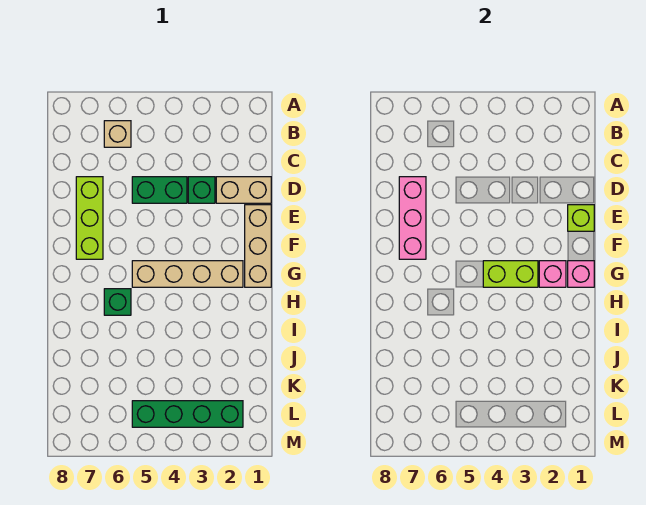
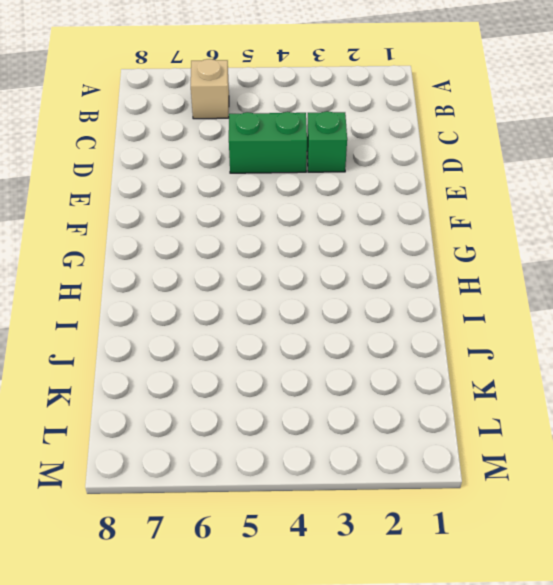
none -> tan brick D1:D2 level 1
none -> lime brick D7:F7 level 1
none -> tan brick E1:G1 level 1

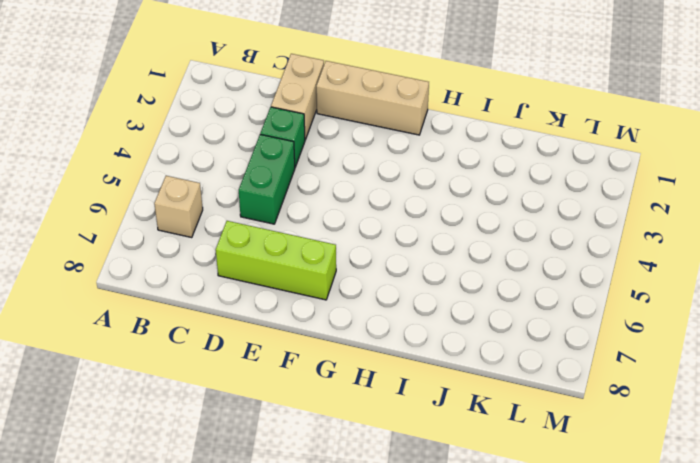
none -> tan brick G2:G5 level 1
none -> green brick H6 level 1
none -> green brick L2:L5 level 1

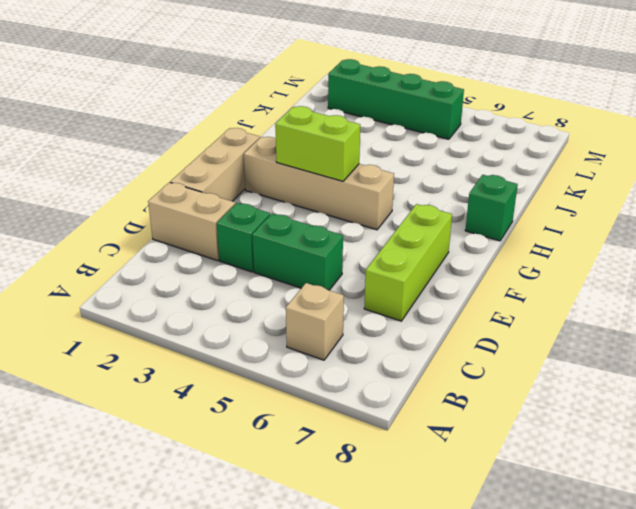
green brick H8 level 1 -> green brick H6 level 1
none -> pink brick D7:F7 level 2
none -> lime brick E1 level 2
none -> pink brick G1 level 2

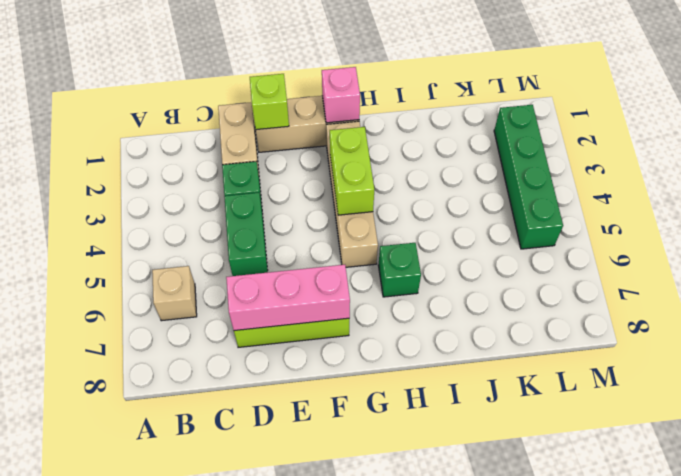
none -> pink brick G2 level 2

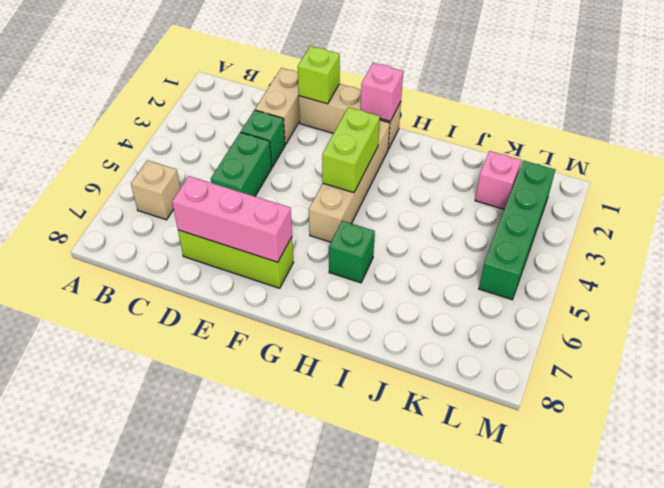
pink brick K2 level 1 -> pink brick G2 level 2

